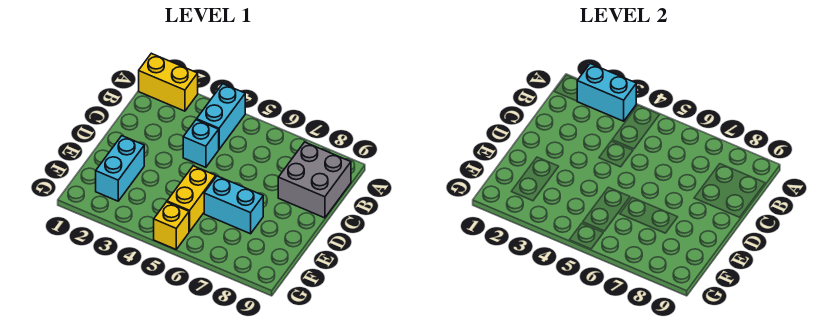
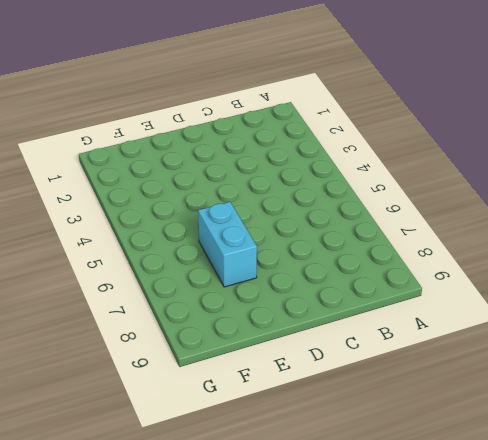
none -> yellow brick A1:A2 level 1
none -> cyan brick A4:B4 level 1

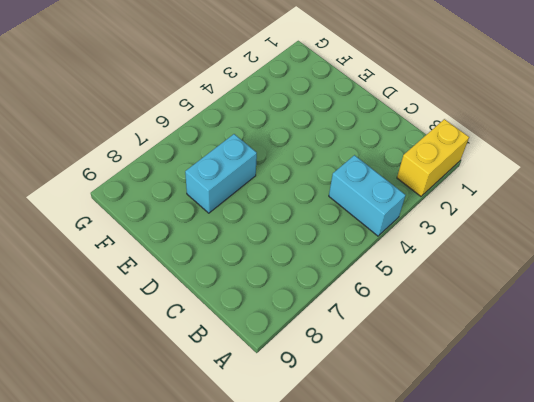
none -> grey brick B8:C9 level 1
none -> cyan brick C4 level 1

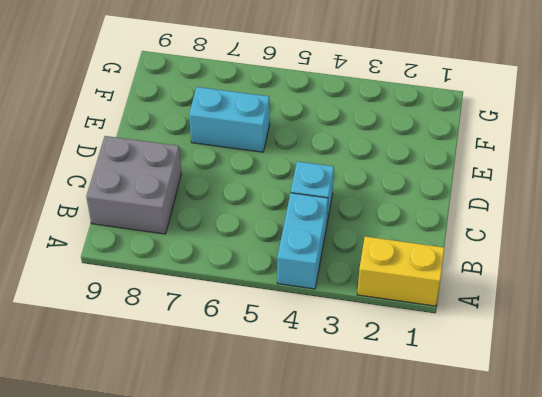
none -> cyan brick E2:F2 level 1
none -> yellow brick E5:F5 level 1

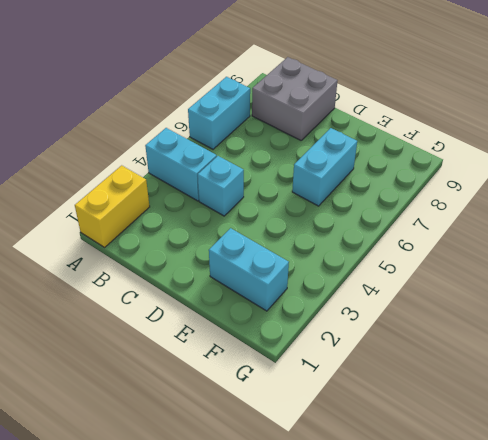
cyan brick A6:A7 level 1 -> cyan brick A2:A3 level 2
none -> yellow brick E5:F5 level 1
none -> yellow brick G5 level 1

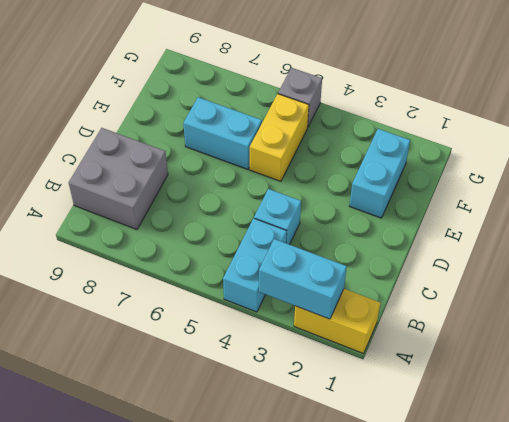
grey brick G5 level 1 -> yellow brick G5 level 1

